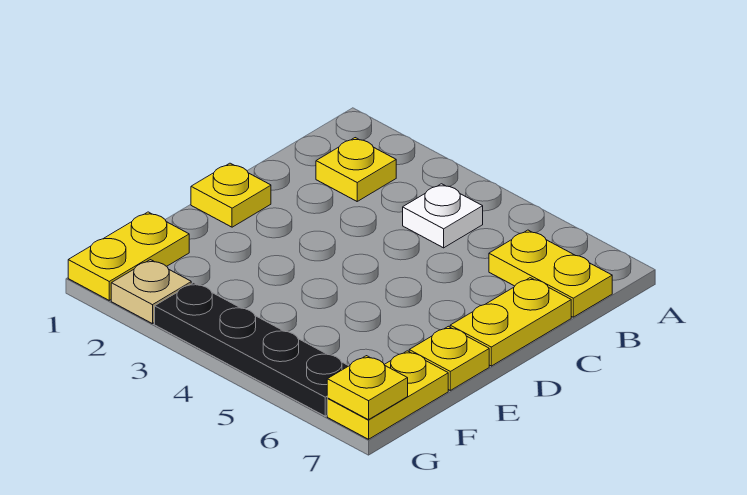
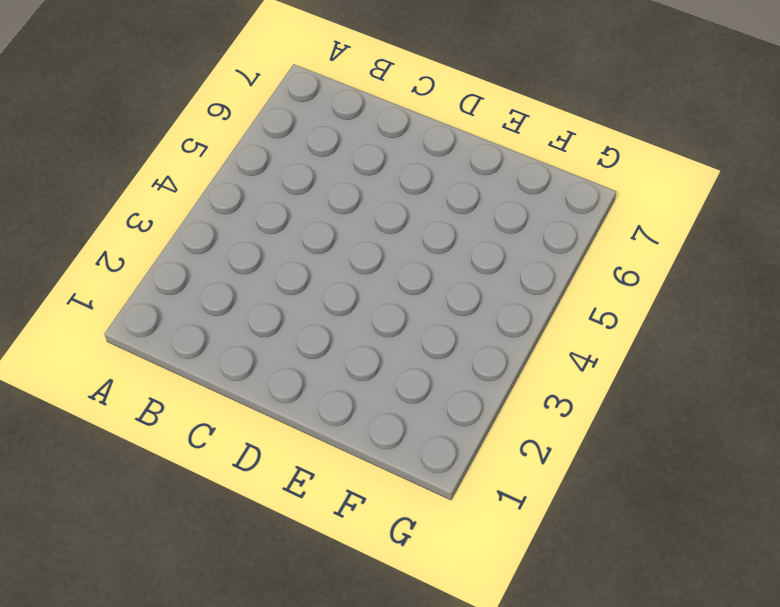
none -> yellow plate B2 level 1
none -> white plate B4 level 1

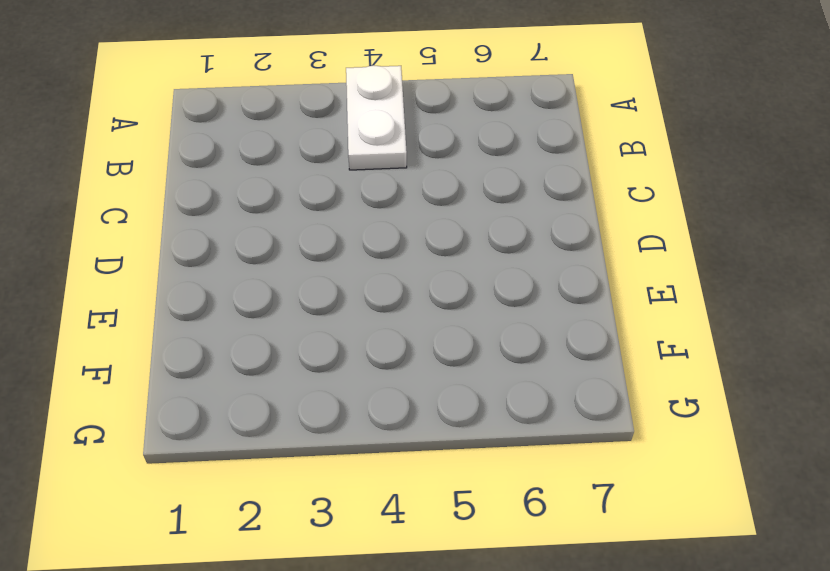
white plate A4:B4 level 1 -> white plate B4 level 1
none -> yellow plate B2 level 1
none -> yellow plate B6:B7 level 1

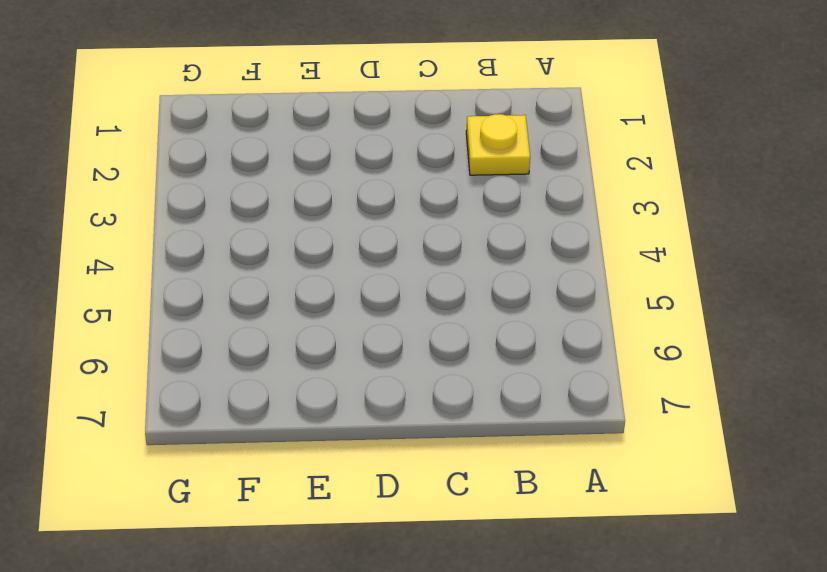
none -> white plate B4 level 1
none -> yellow plate B6:B7 level 1

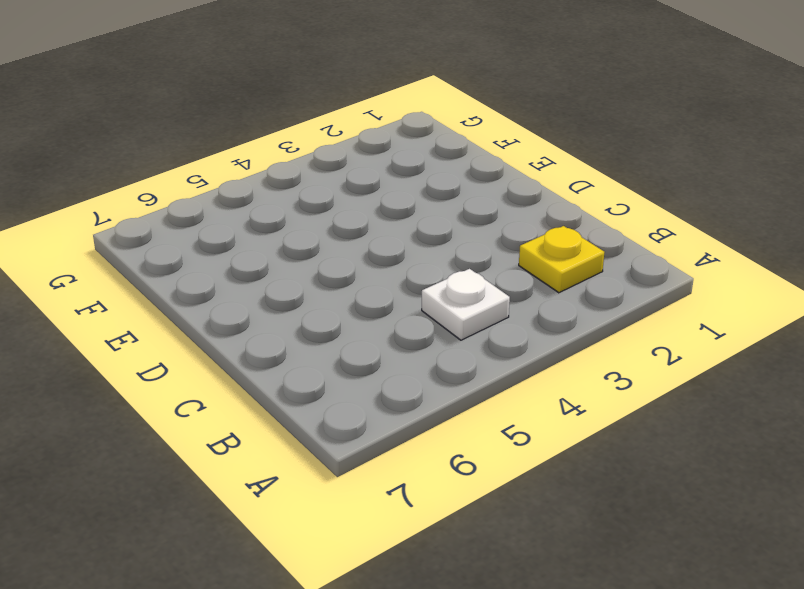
none -> yellow plate B6:B7 level 1
none -> yellow plate C7:D7 level 1

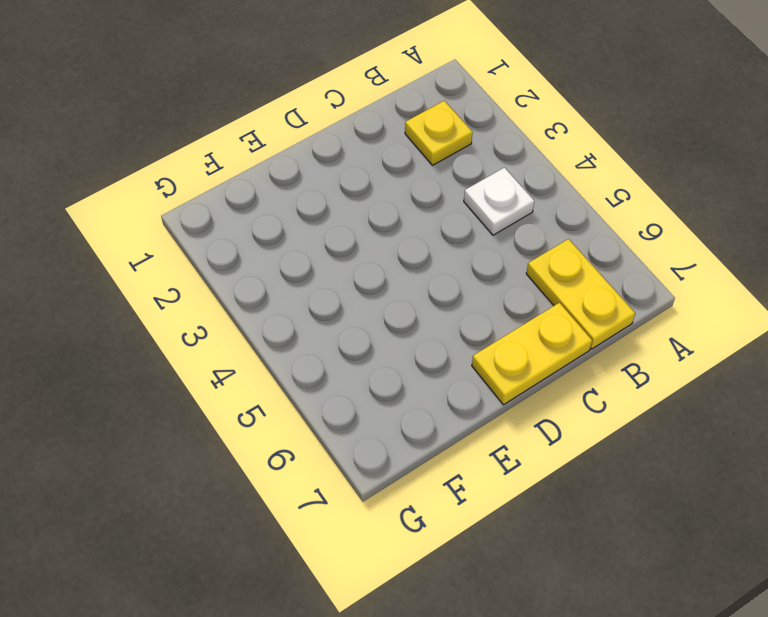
none -> yellow plate D1 level 1
none -> yellow plate E7 level 1

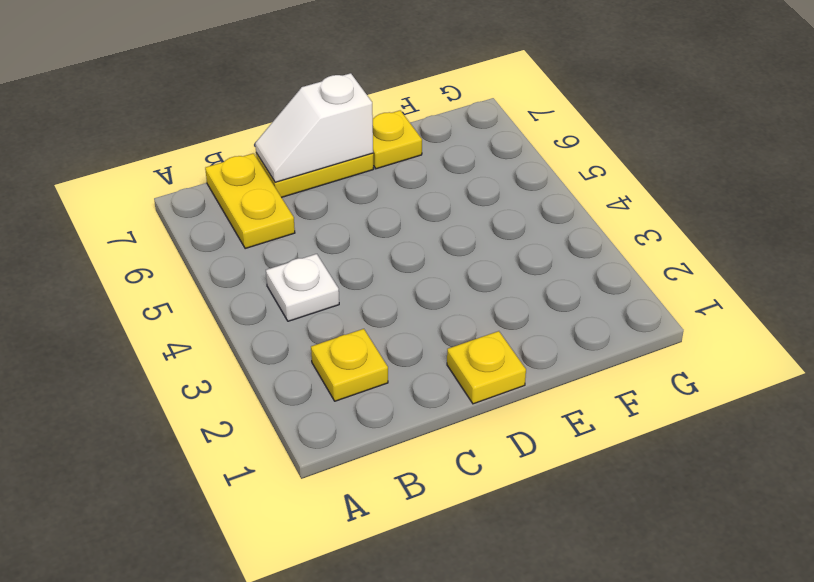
white slope C7:D7 level 2 top D -> none
none -> yellow plate F1:G1 level 1
none -> yellow plate F7:G7 level 1

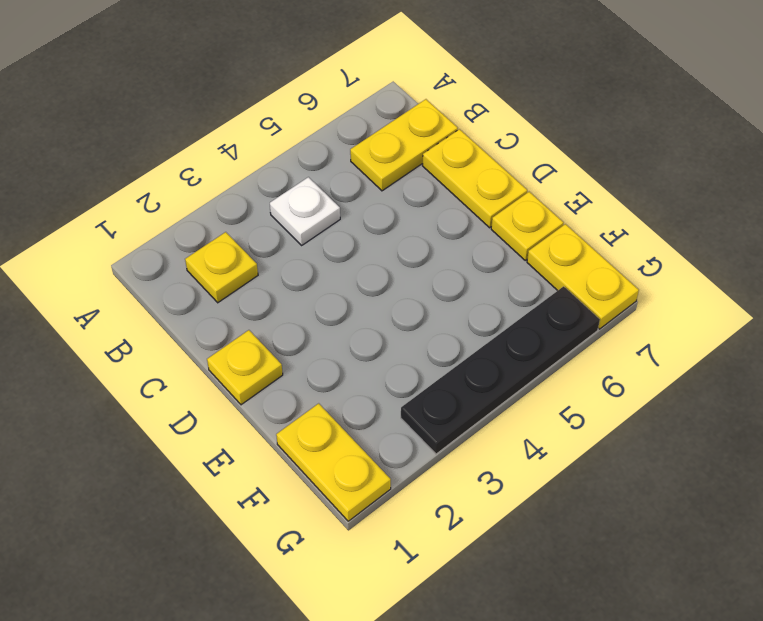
none -> tan plate G2 level 1
none -> yellow plate G7 level 2

